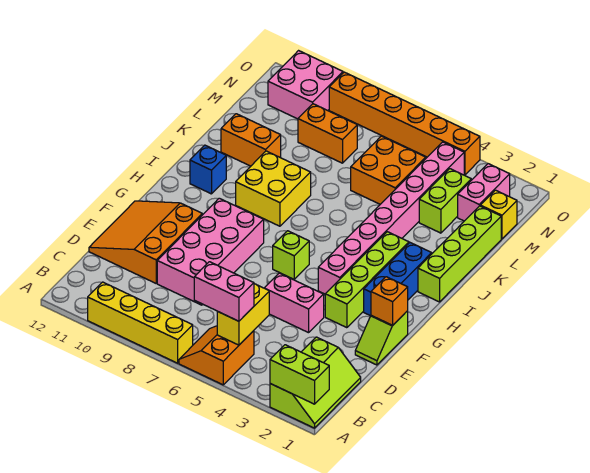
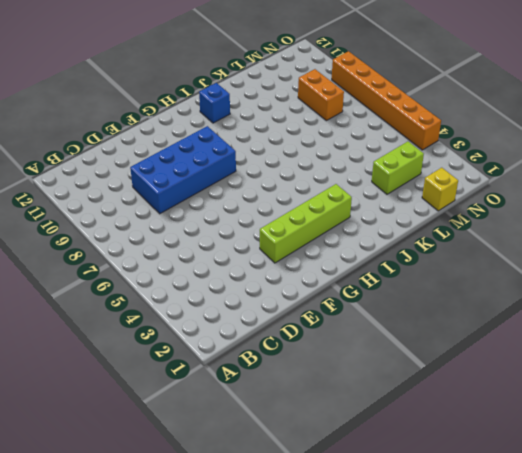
blue brick D8:G9 level 1 -> pink brick D8:G9 level 1
none -> lime slope A1:C2 level 1 top 2
none -> orange slope A5:B6 level 1 top 5
none -> yellow brick A7:A10 level 1

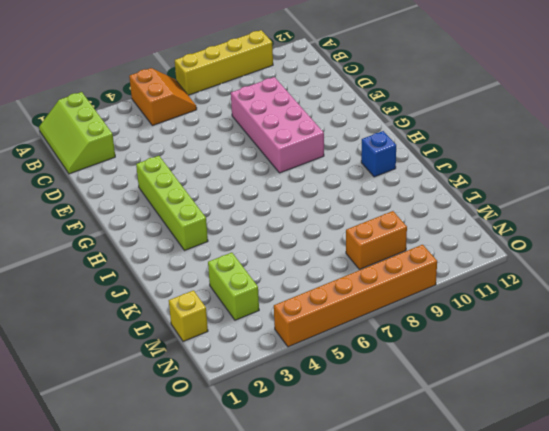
none -> orange slope D10:F12 level 1 top 10
none -> lime slope E1:F1 level 1 top F
none -> pink brick E4:E5 level 1

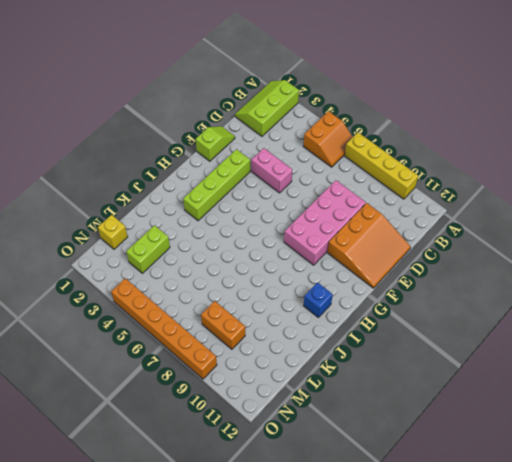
none -> blue brick G2:I2 level 1
none -> pink brick G4:N4 level 1
none -> lime brick G6 level 1

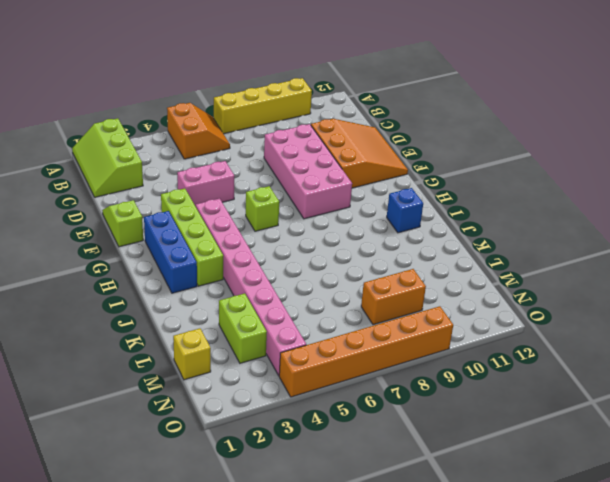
none -> lime brick I1:L1 level 1
none -> yellow brick I8:J9 level 1
none -> orange brick K10:K11 level 1

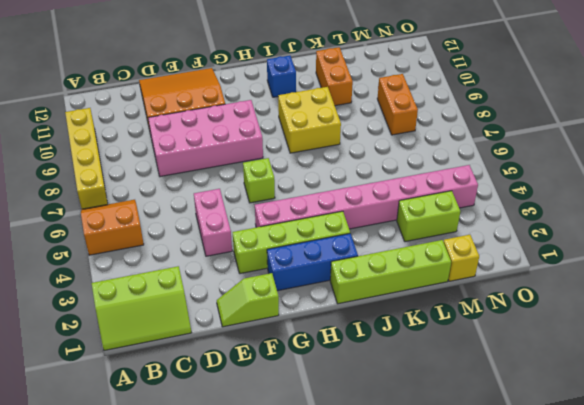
none -> orange brick L5:M6 level 1
none -> pink brick M2:N2 level 1
none -> pink brick N10:O11 level 1

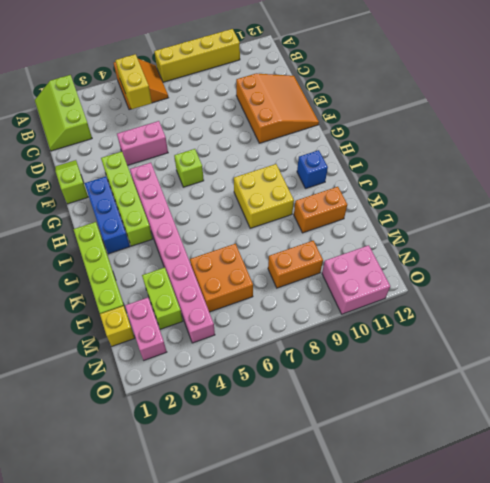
none -> pink brick D8:G9 level 1
none -> orange brick O4:O9 level 1
none -> lime brick A1:A2 level 2

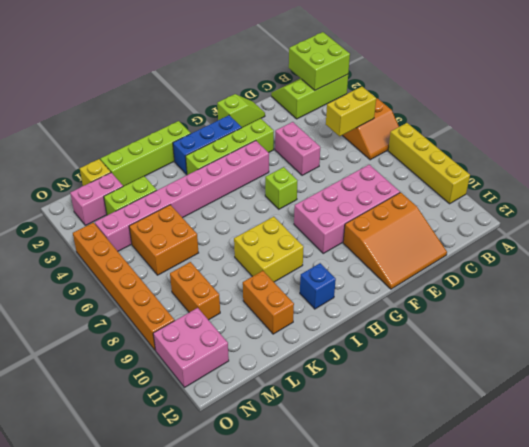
lime brick A1:B2 level 2 -> lime brick A1:A2 level 2
none -> orange brick F1 level 2
none -> pink brick B5:B6 level 3

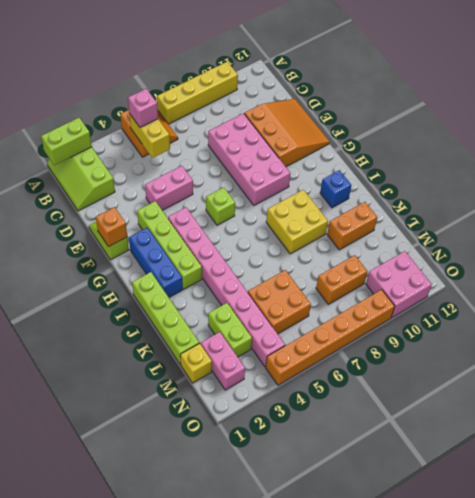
pink brick B5 level 3 -> pink brick B5:B6 level 3

